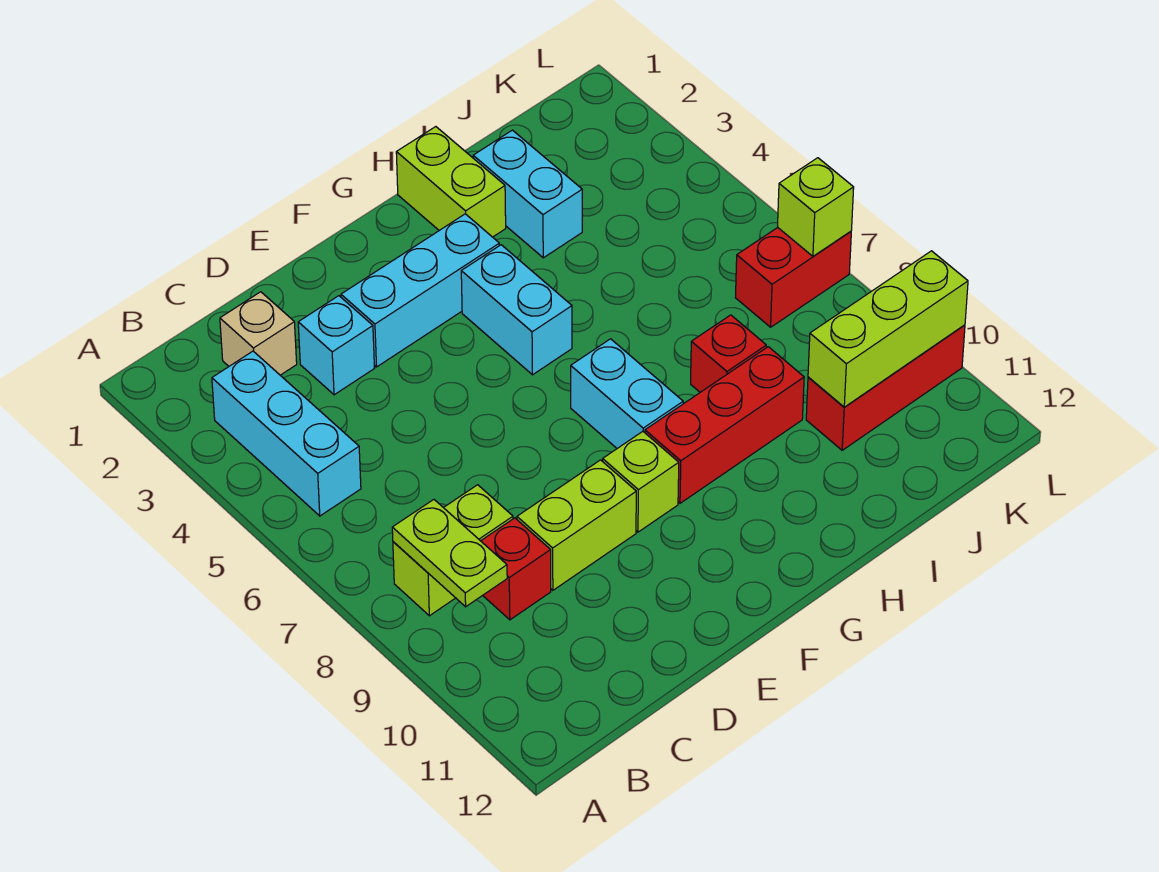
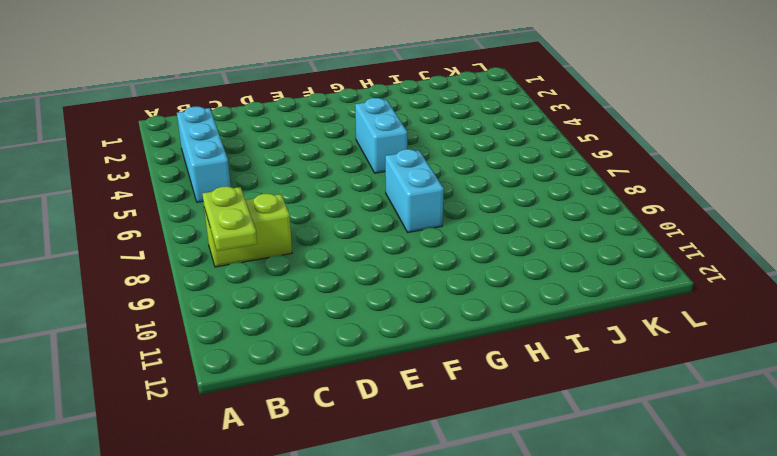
none -> tan brick C2 level 1
none -> red brick C9 level 1
none -> cyan brick D3 level 1

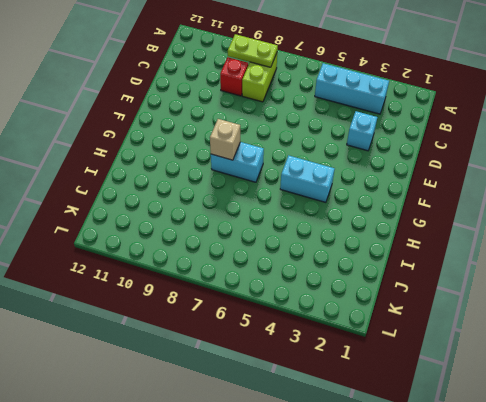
tan brick G8 level 2 -> tan brick C2 level 1
none -> lime brick D9:E9 level 1
none -> cyan brick E3:G3 level 1
none -> lime brick F9 level 1

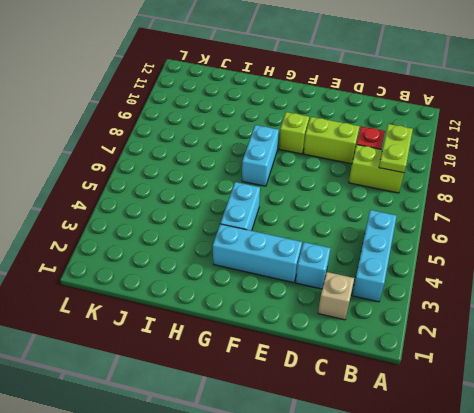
none -> red brick G9:I9 level 1
none -> lime brick H1:H2 level 1
none -> cyan brick I2:I3 level 1

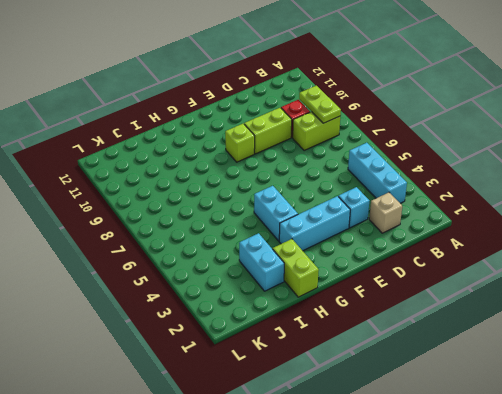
none -> cyan brick G7:G8 level 1
none -> red brick G9:I9 level 1
none -> red brick I8 level 1

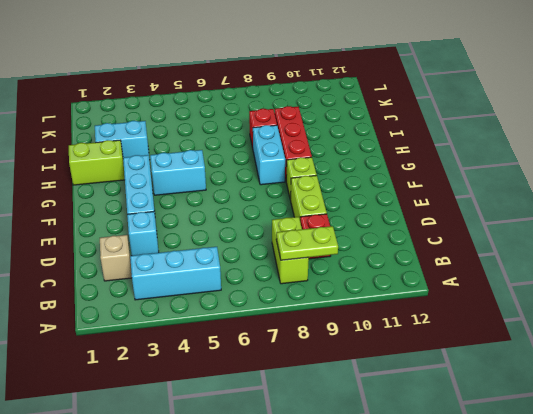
cyan brick G8:H8 level 1 -> cyan brick G7:G8 level 1
none -> red brick J10:L10 level 1
none -> red brick K7:L7 level 1
none -> lime brick J10:L10 level 2

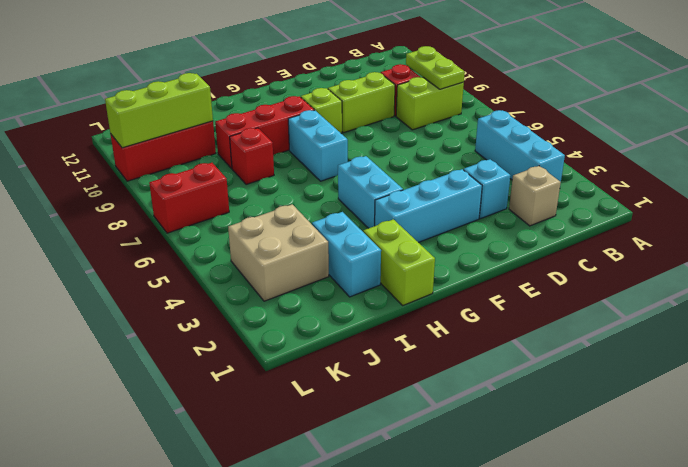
tan brick J3:K4 level 1 -> none
none -> lime brick L7 level 2

